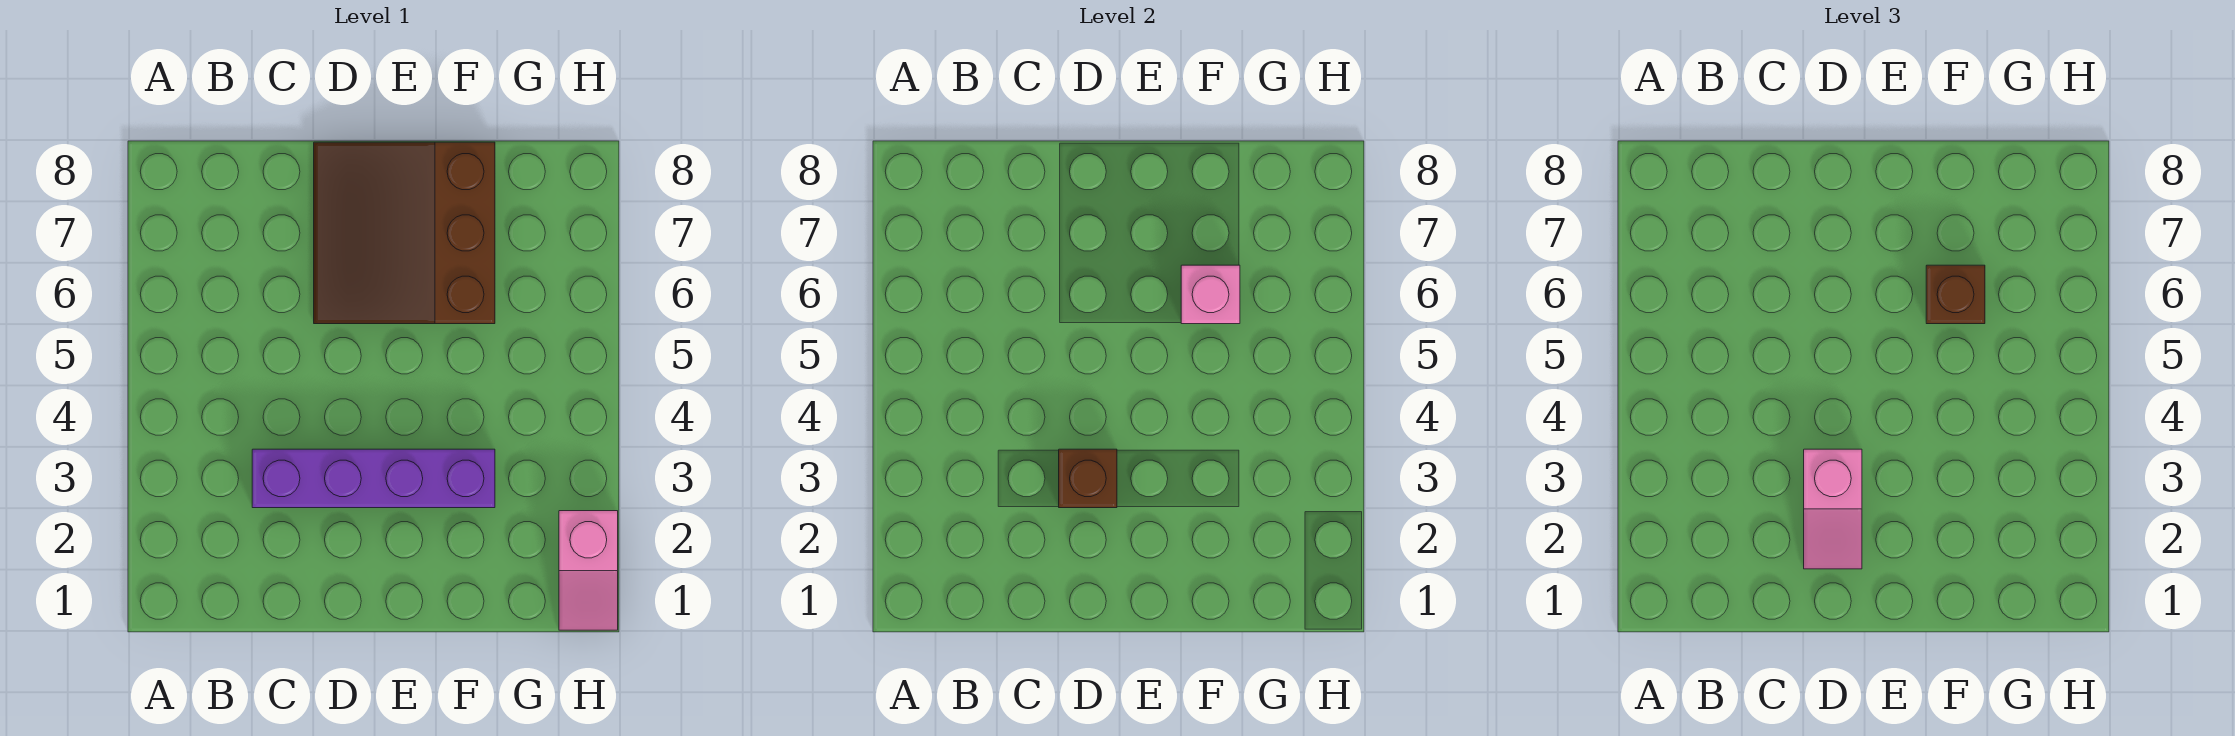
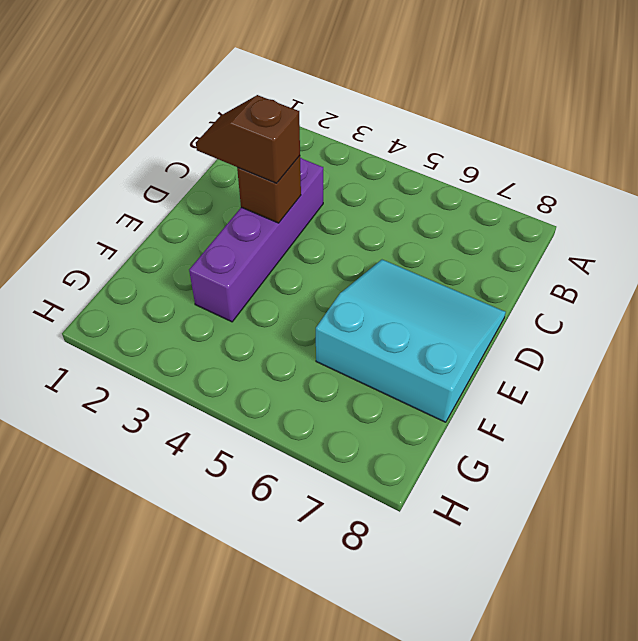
brown slope D2:D3 level 3 top 3 -> pink slope D2:D3 level 3 top 3
cyan slope D6:F8 level 1 top F -> brown slope D6:F8 level 1 top F
none -> pink slope H1:H2 level 1 top 2
none -> pink brick F6 level 2

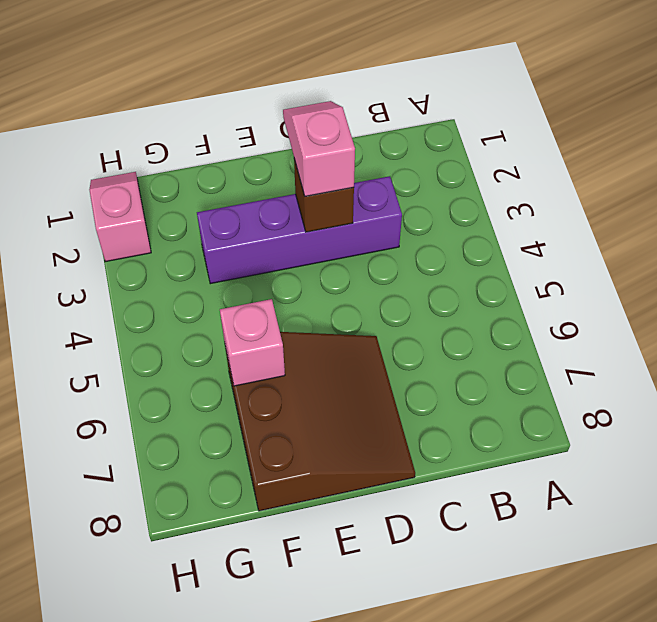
none -> brown brick F6 level 3

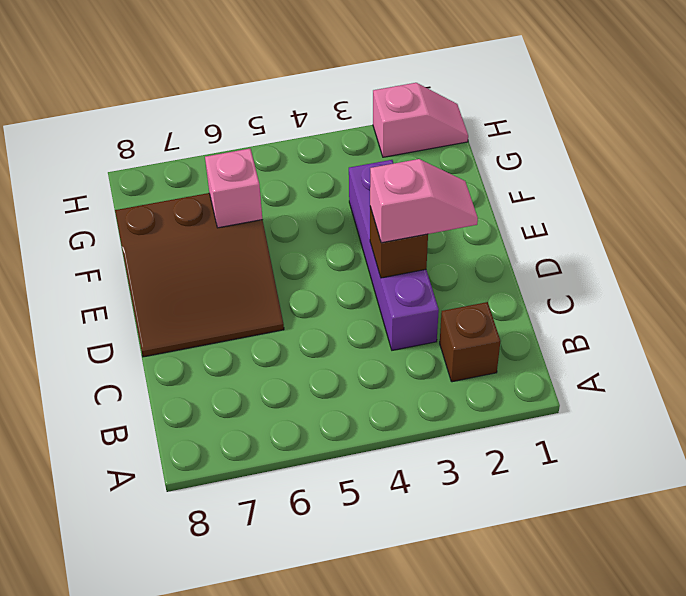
brown brick B2 level 1 -> brown brick F6 level 3

